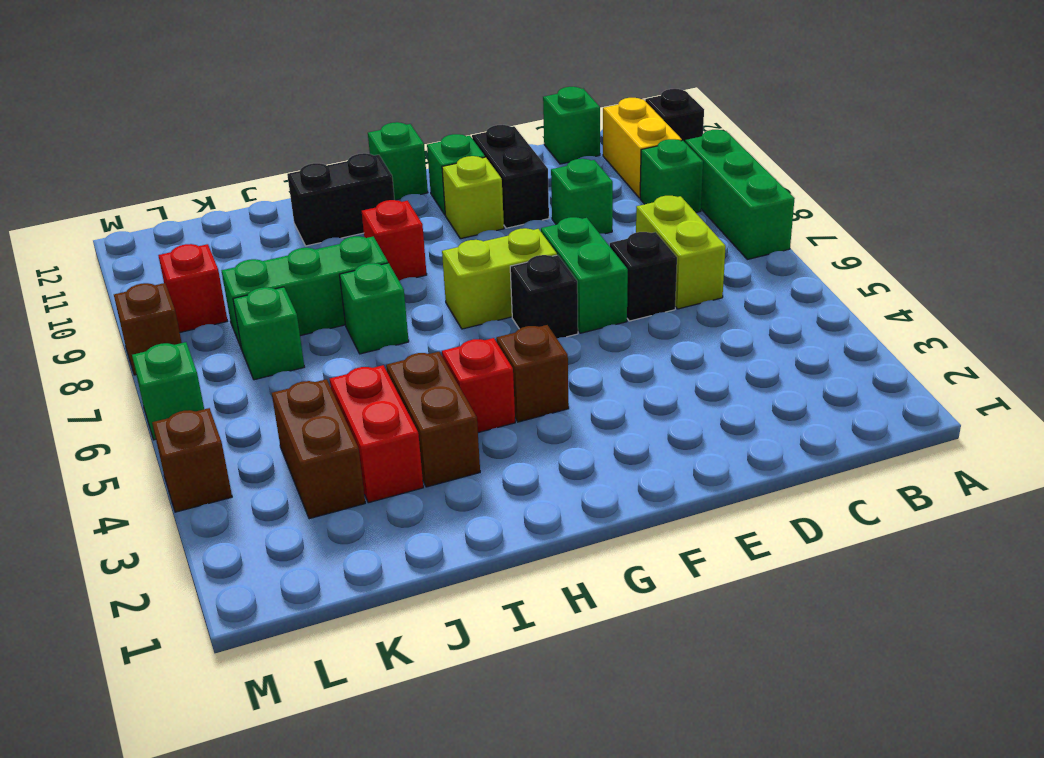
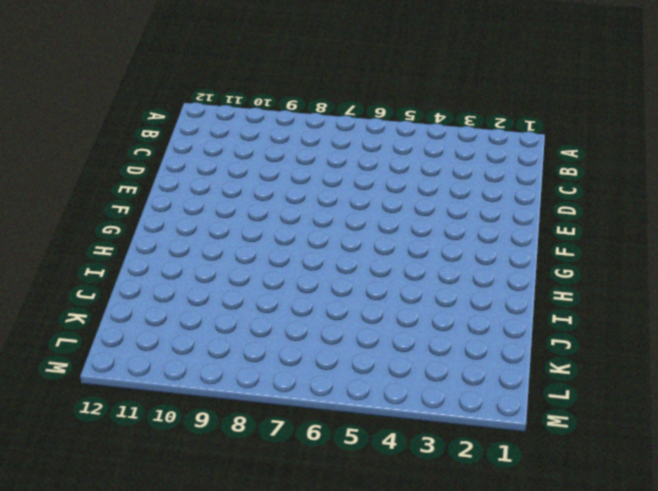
none -> green brick A7:A9 level 1
none -> black brick A11 level 1
none -> green brick B9 level 1

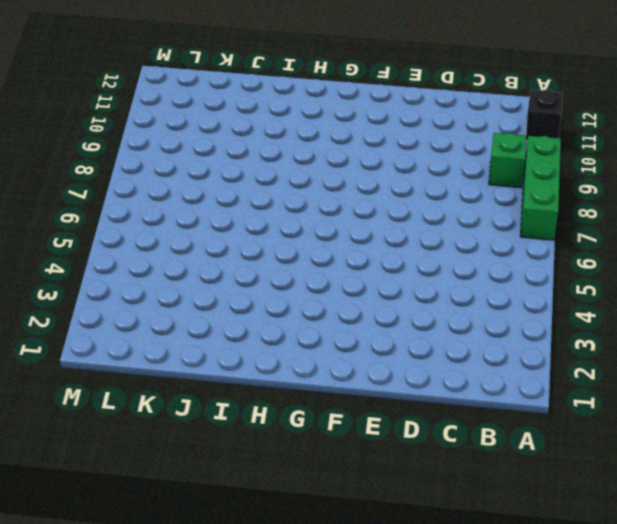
none -> yellow brick B10:B11 level 1
none -> lime brick C6:C7 level 1
none -> green brick C12 level 1

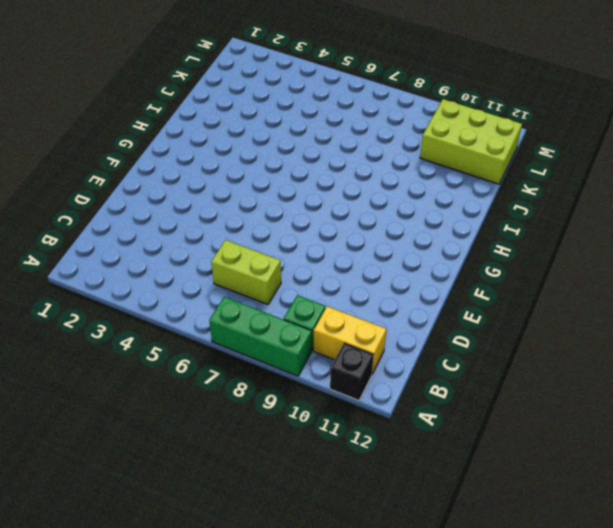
lime brick K10:L12 level 1 -> none
none -> green brick C12 level 1
none -> black brick D6 level 1
none -> green brick D9 level 1

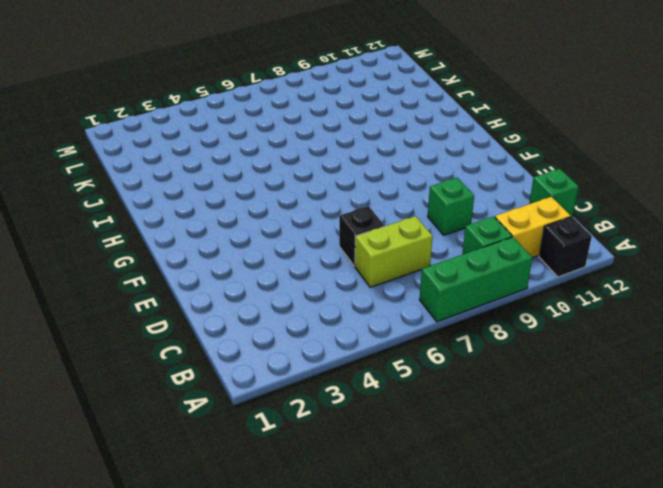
none -> green brick E6:E7 level 1
none -> black brick E10:E11 level 1
none -> black brick F6 level 1

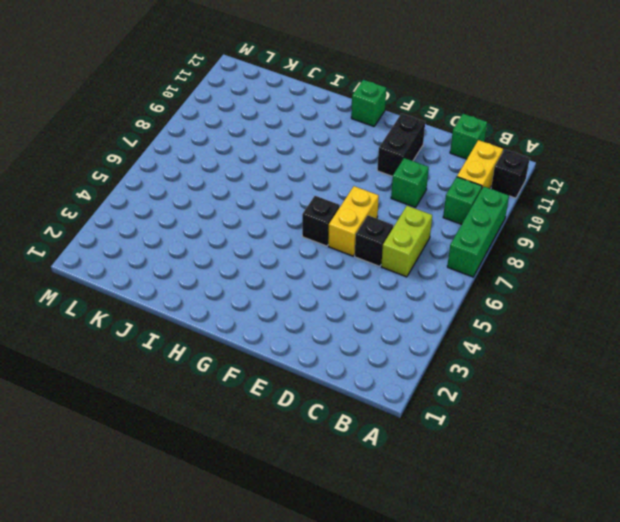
yellow brick E6:E7 level 1 -> green brick E6:E7 level 1
none -> lime brick F7:G7 level 1
none -> lime brick F10 level 1
none -> green brick F11 level 1

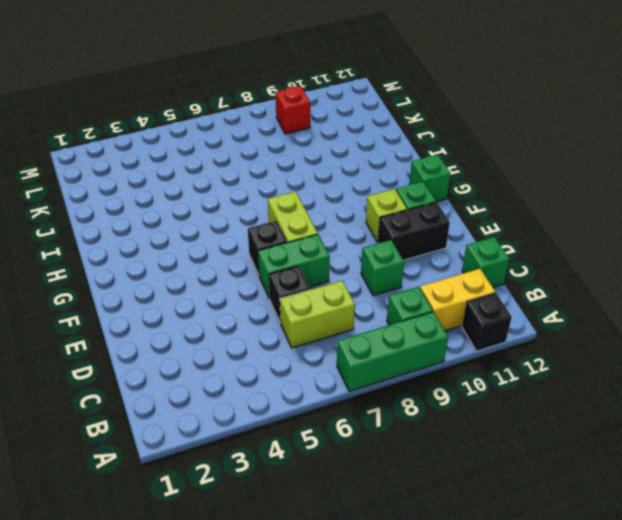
none -> brown brick G4 level 1
none -> red brick H4 level 1
none -> red brick H9 level 1

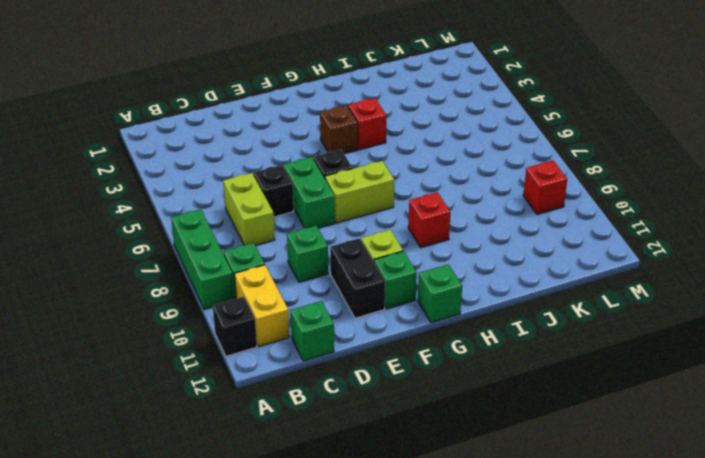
none -> black brick H11:I11 level 1
none -> brown brick I3:I4 level 1
none -> green brick I7 level 1

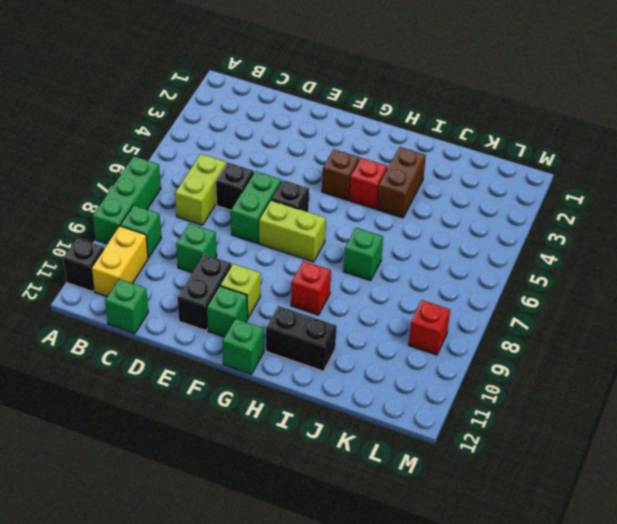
none -> green brick I8:K8 level 1
none -> red brick J3:J4 level 1
none -> brown brick K3:K4 level 1

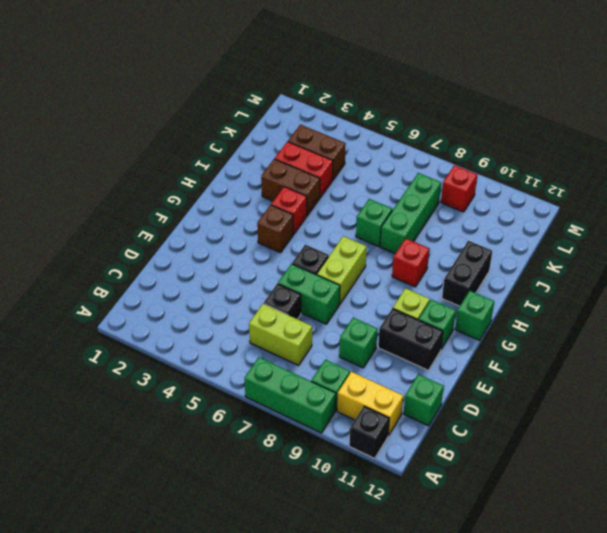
none -> green brick K7 level 1
none -> brown brick M4 level 1
none -> green brick M6 level 1

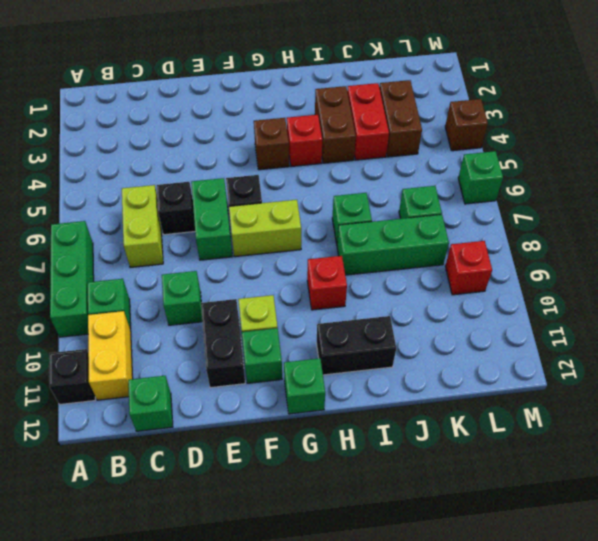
none -> brown brick M8 level 1

